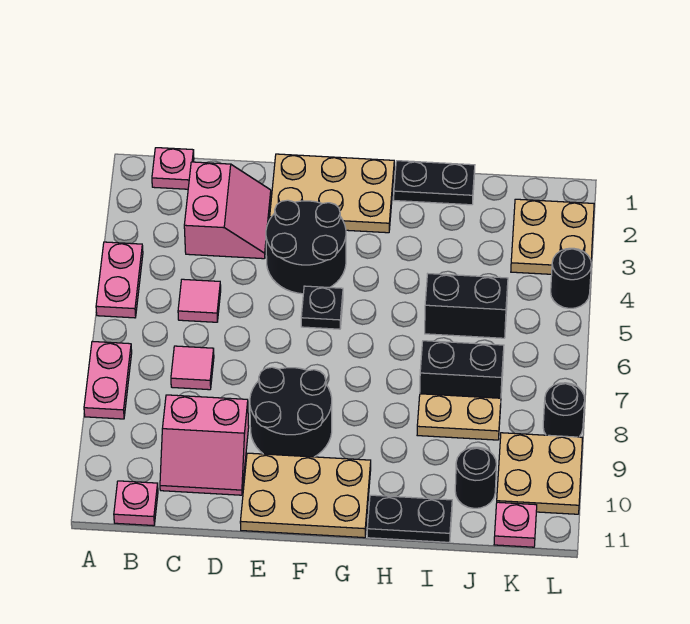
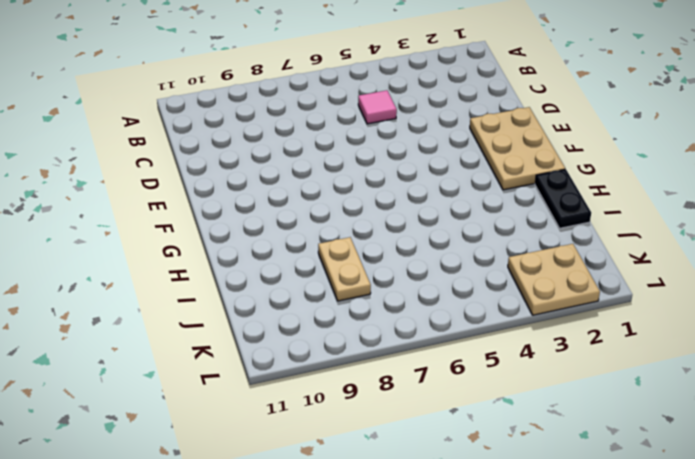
none -> pink plate A4:A5 level 1
none -> pink plate A7:A8 level 1
none -> pink plate B1 level 1

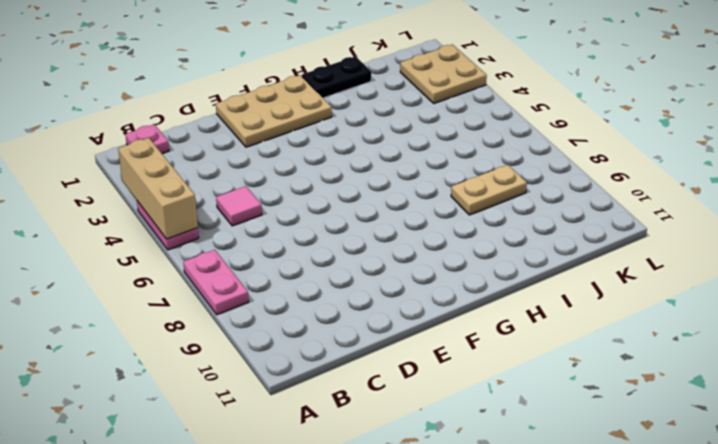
tan brick A3:A5 level 2 -> none
none -> pink plate B11 level 1
none -> pink slope C2:D3 level 1 top C
none -> pink tile C7 level 1

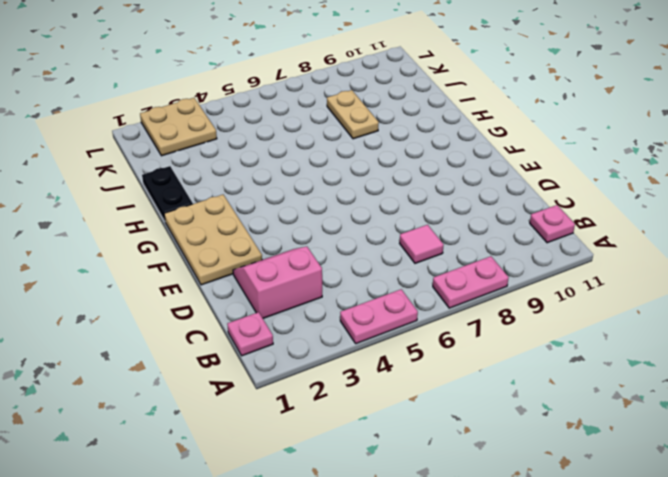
none -> pink tile C5 level 1
none -> pink slope C9:D10 level 1 top 9
none -> black round brick E3:F4 level 1

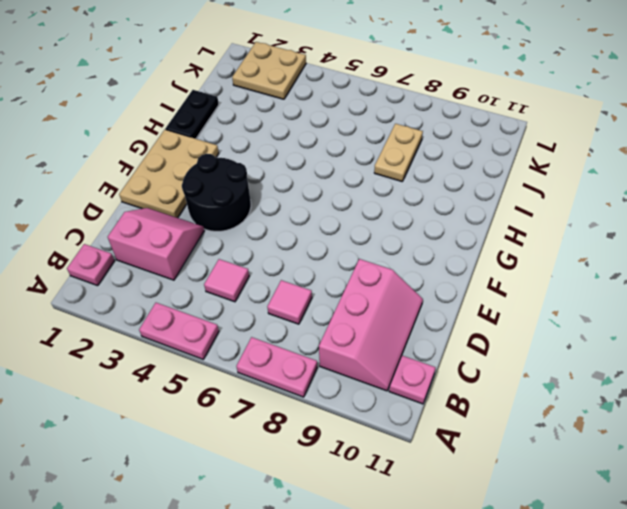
pink slope B9:D10 level 1 top 9 -> pink slope C9:D10 level 1 top 9
none -> black round brick E8:F9 level 1
none -> tan plate E10:G11 level 1
none -> black plate F5 level 1

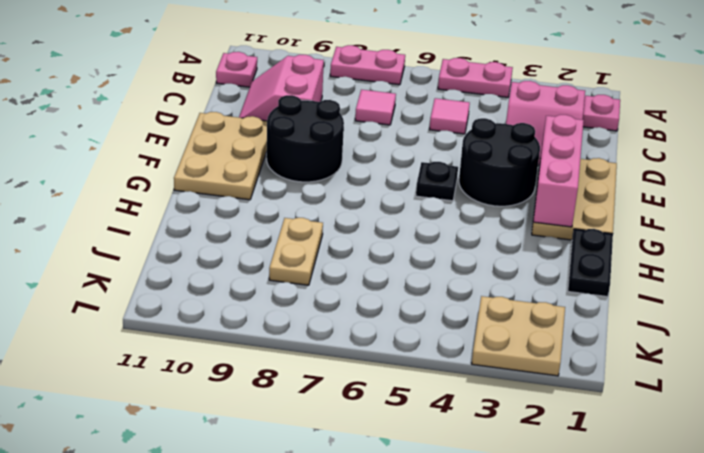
pink brick E2:G2 level 2 -> none
none -> black plate H11:I11 level 1
none -> black brick I5:J5 level 1
none -> black brick I7:J7 level 1

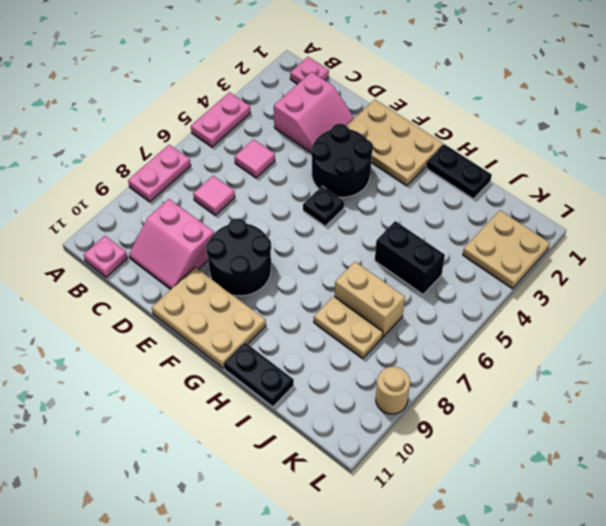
tan brick I7:J7 level 1 -> black brick I7:J7 level 1
tan round brick L9 level 1 -> tan plate K9:L10 level 1
none -> black round brick J10 level 1
none -> pink plate K11 level 1
none -> black round brick L4 level 1

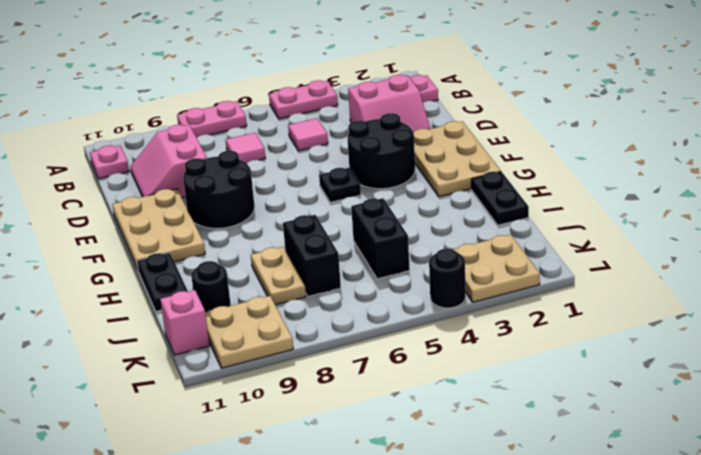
pink brick K11 level 1 -> pink plate K11 level 1
none -> black round brick L8 level 1

